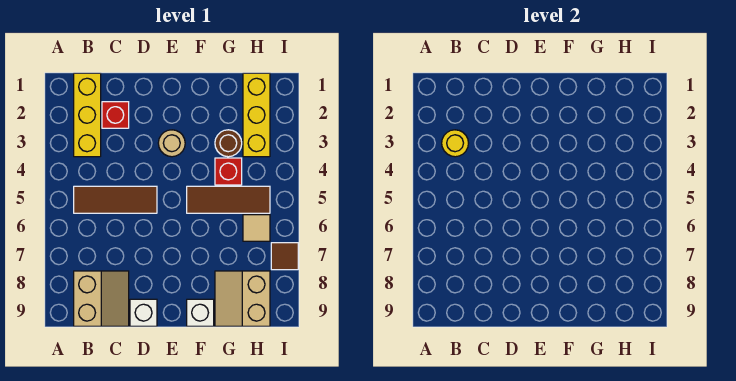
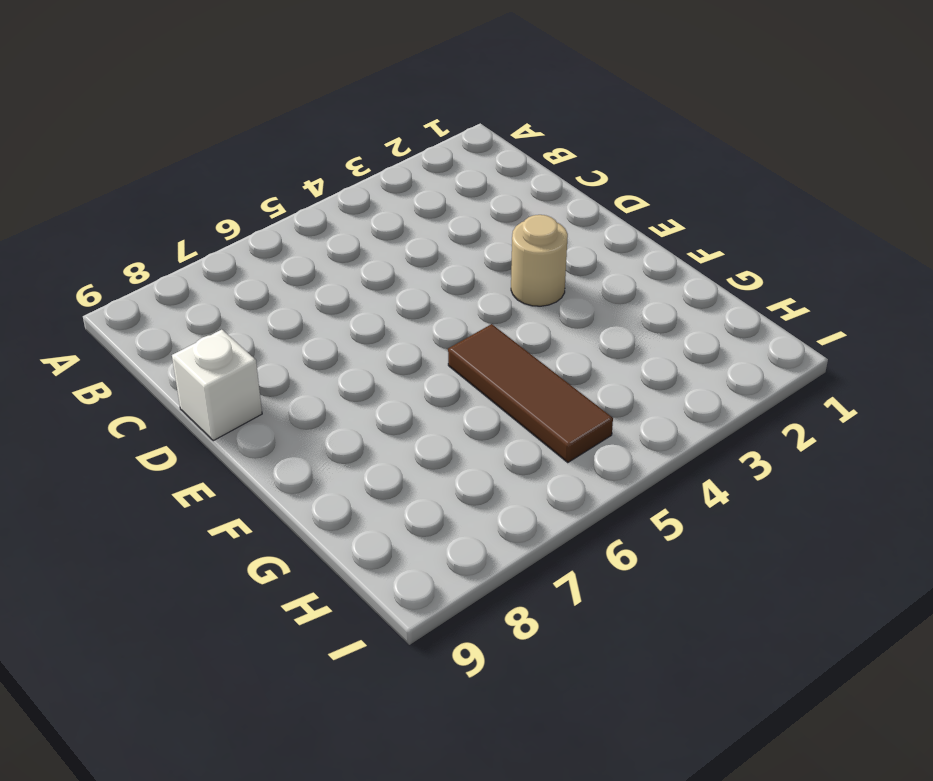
none -> yellow brick B1:B3 level 1
none -> brown tile B5:D5 level 1
none -> tan slope B8:C9 level 1 top B

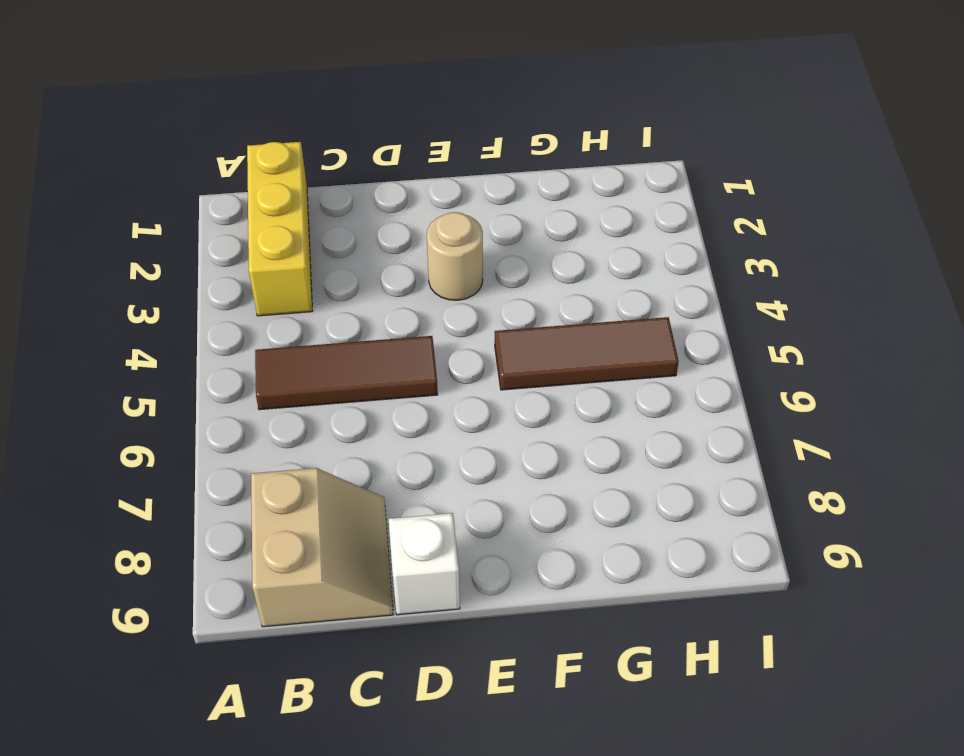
none -> red brick C2 level 1
none -> white brick F9 level 1
none -> brown round brick G3 level 1

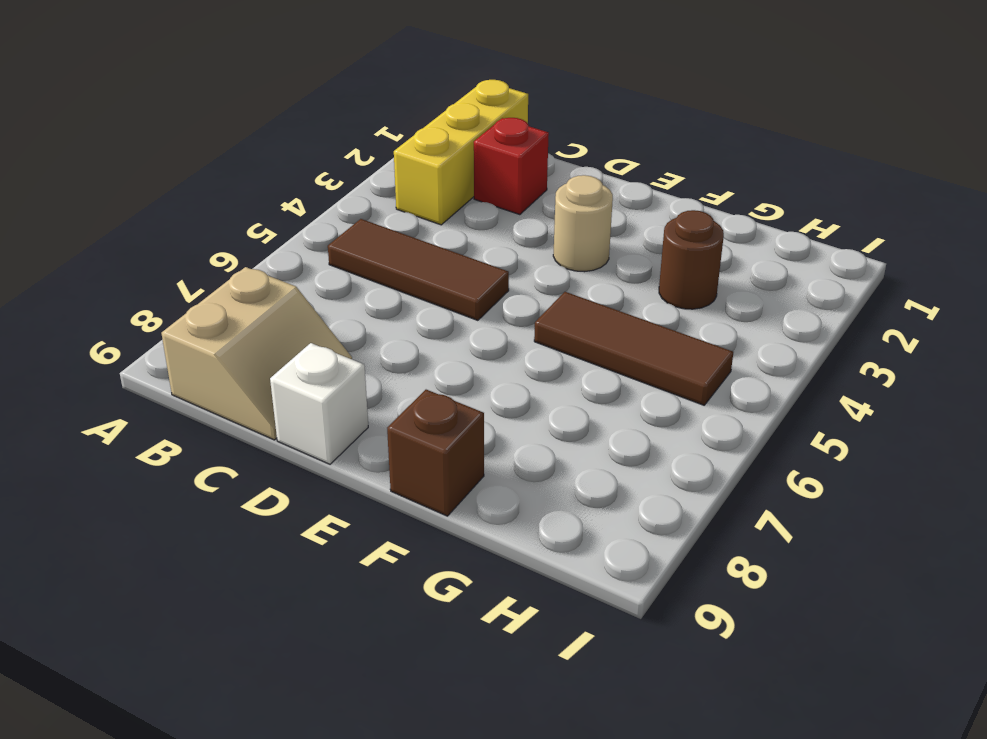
brown brick F9 level 1 -> white brick F9 level 1
none -> red brick G4 level 1
none -> tan slope G8:H9 level 1 top H
none -> yellow brick H1:H3 level 1

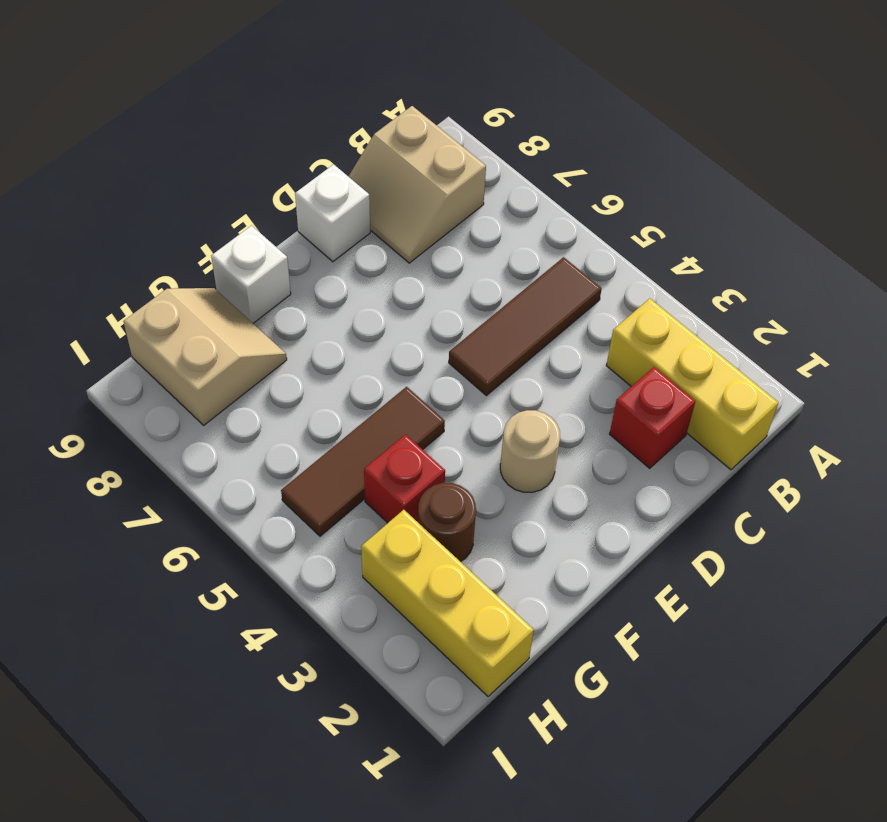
none -> tan tile H6 level 1
none -> brown tile I7 level 1
none -> yellow round brick B3 level 2

